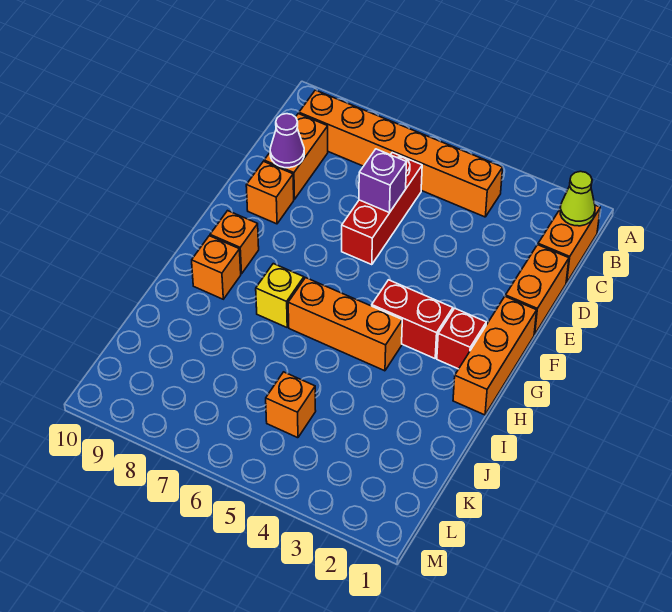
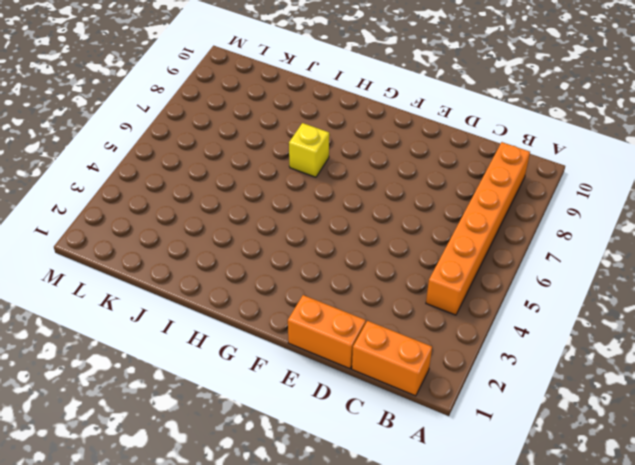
none -> red brick C6:E6 level 1
none -> orange brick C9:D9 level 1
none -> orange brick E9 level 1

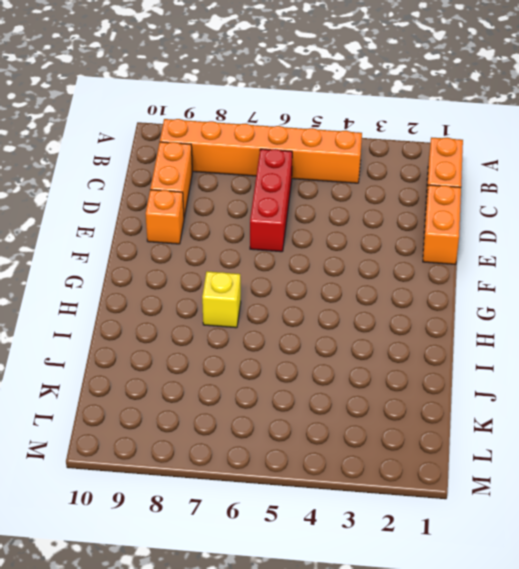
none -> orange brick F1:H1 level 1
none -> red brick G2 level 1
none -> red brick G3:G4 level 1

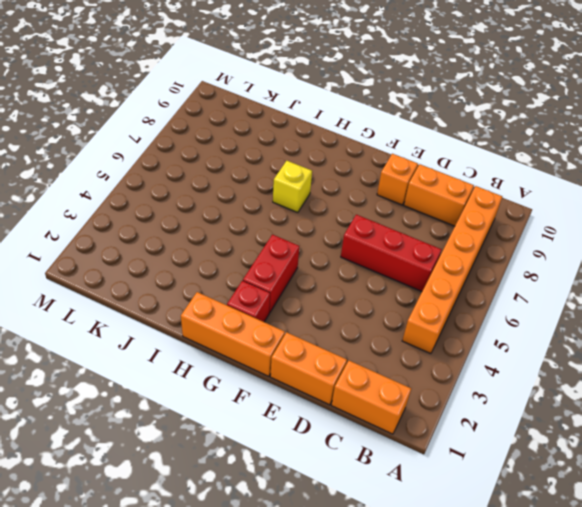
none -> orange brick G9 level 1
none -> orange brick H4:H6 level 1
none -> orange brick H9 level 1

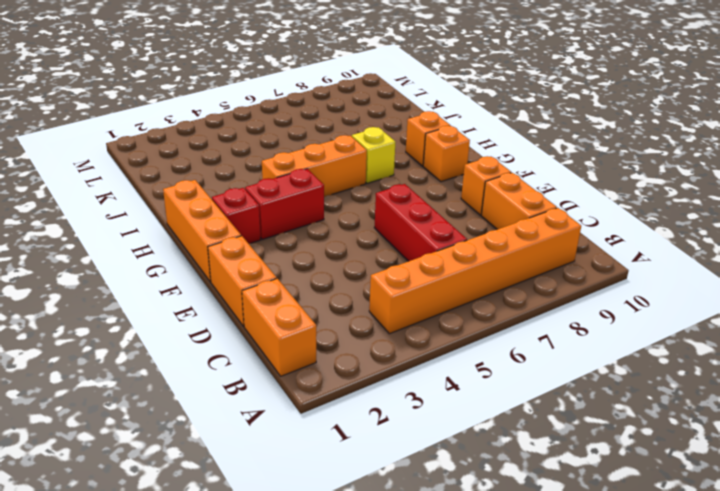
none -> orange brick K5 level 1
none -> lime cone B1 level 2
none -> purple brick D6 level 2

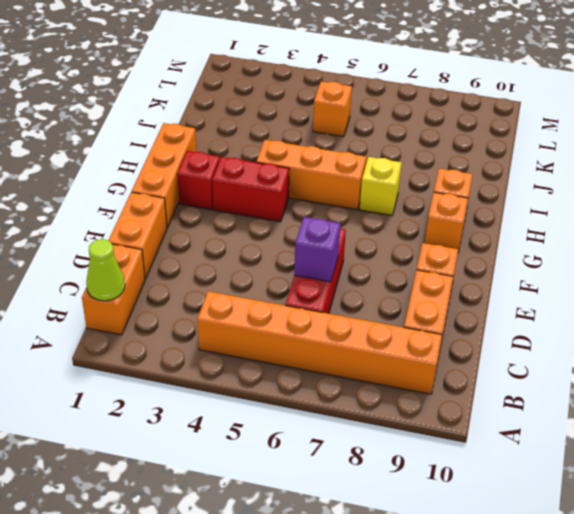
none -> purple cone D9 level 2

